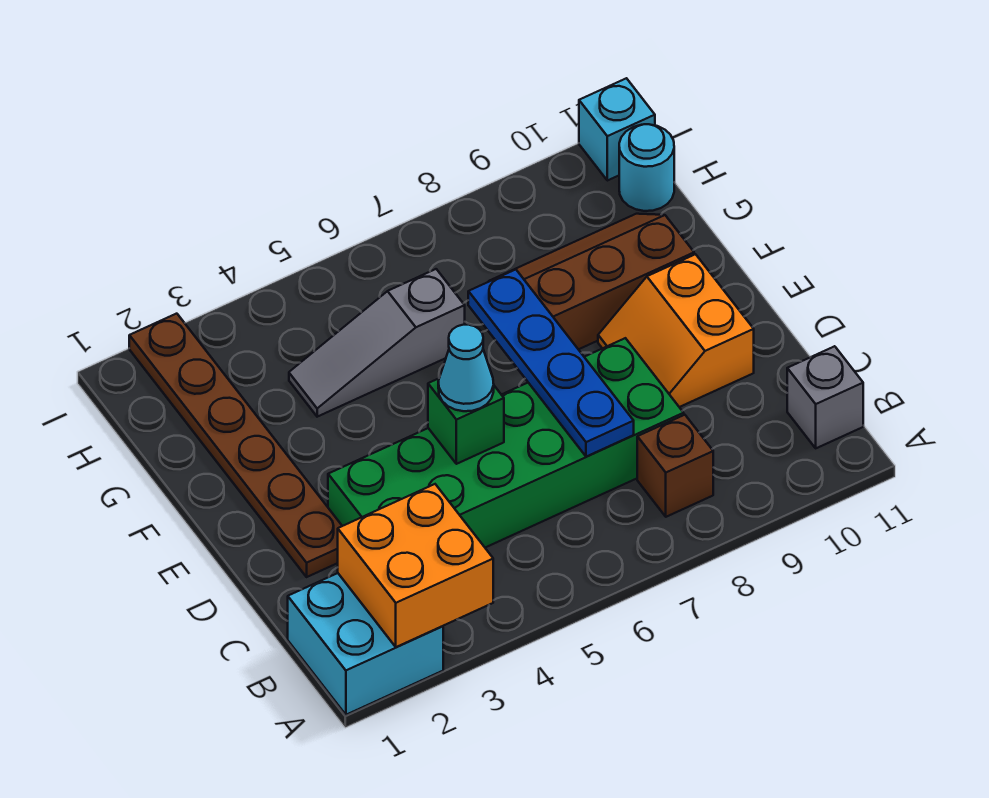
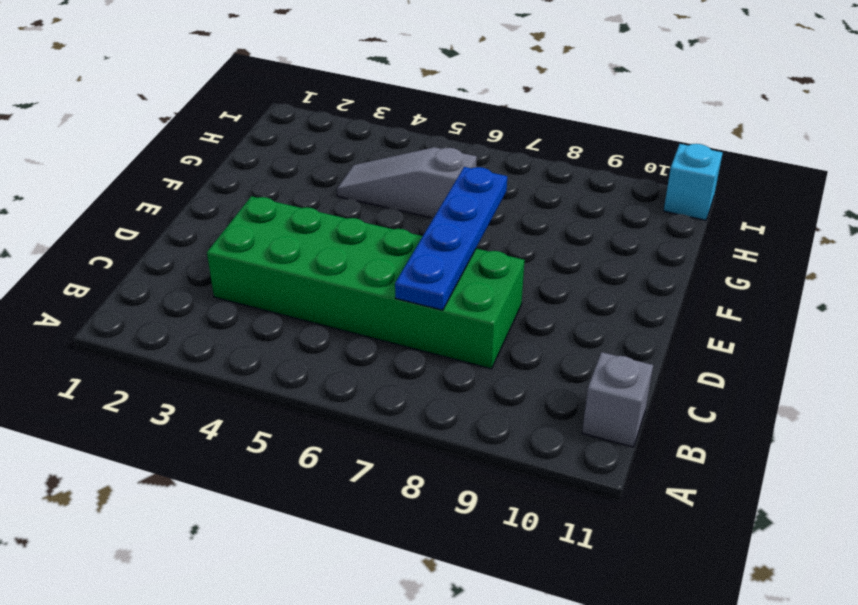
none -> cyan brick A1:B2 level 1
none -> brown brick B8 level 1
none -> brown plate D2:I2 level 1

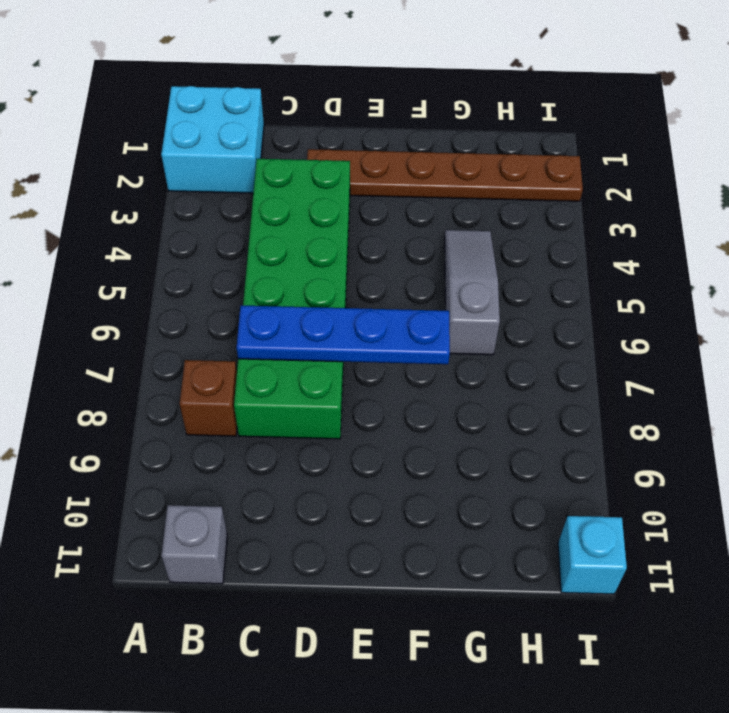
none -> orange slope D9:E10 level 1 top 10
none -> brown slope F8:G10 level 1 top F
none -> cyan round brick H11 level 1

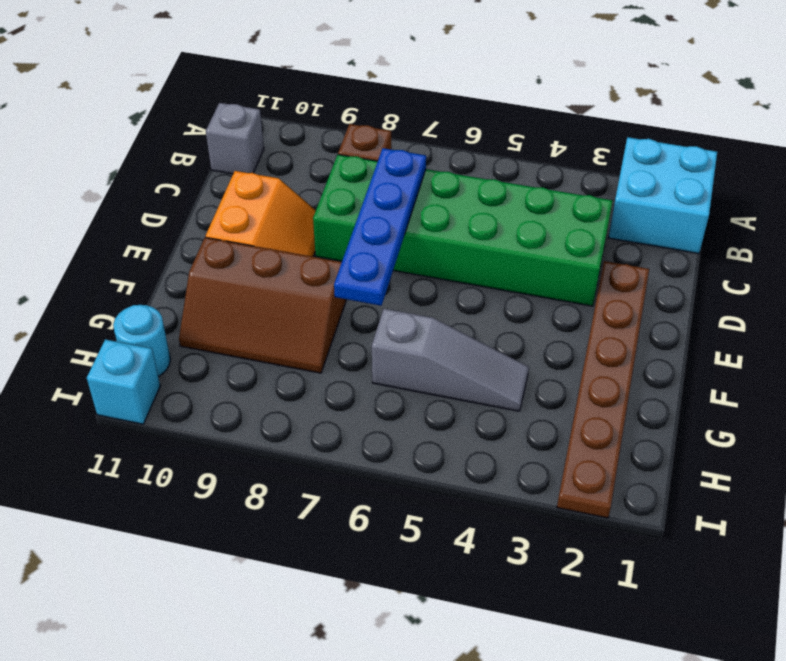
none -> orange brick A2:B3 level 2
none -> green brick D5 level 2
none -> cyan cone D5 level 3

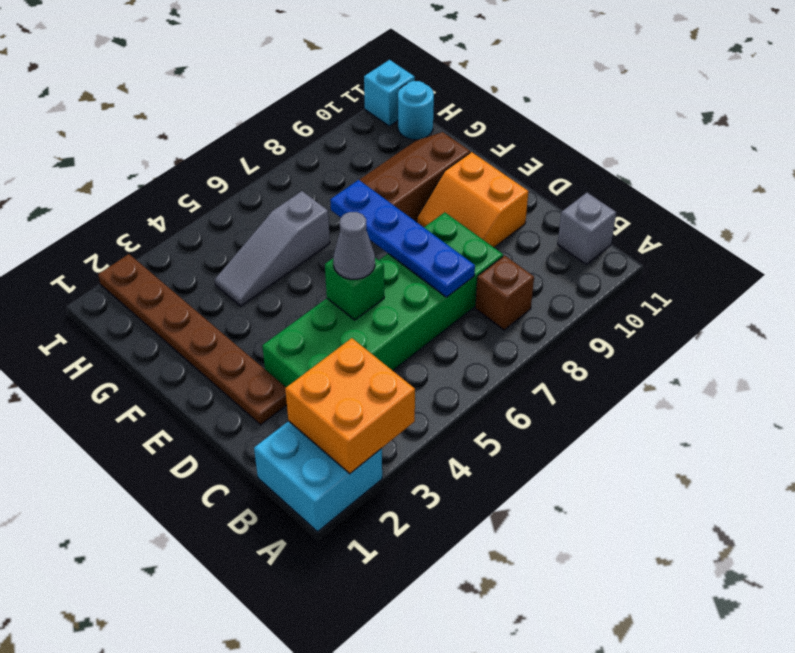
grey cone D5 level 3 -> cyan cone D5 level 3

